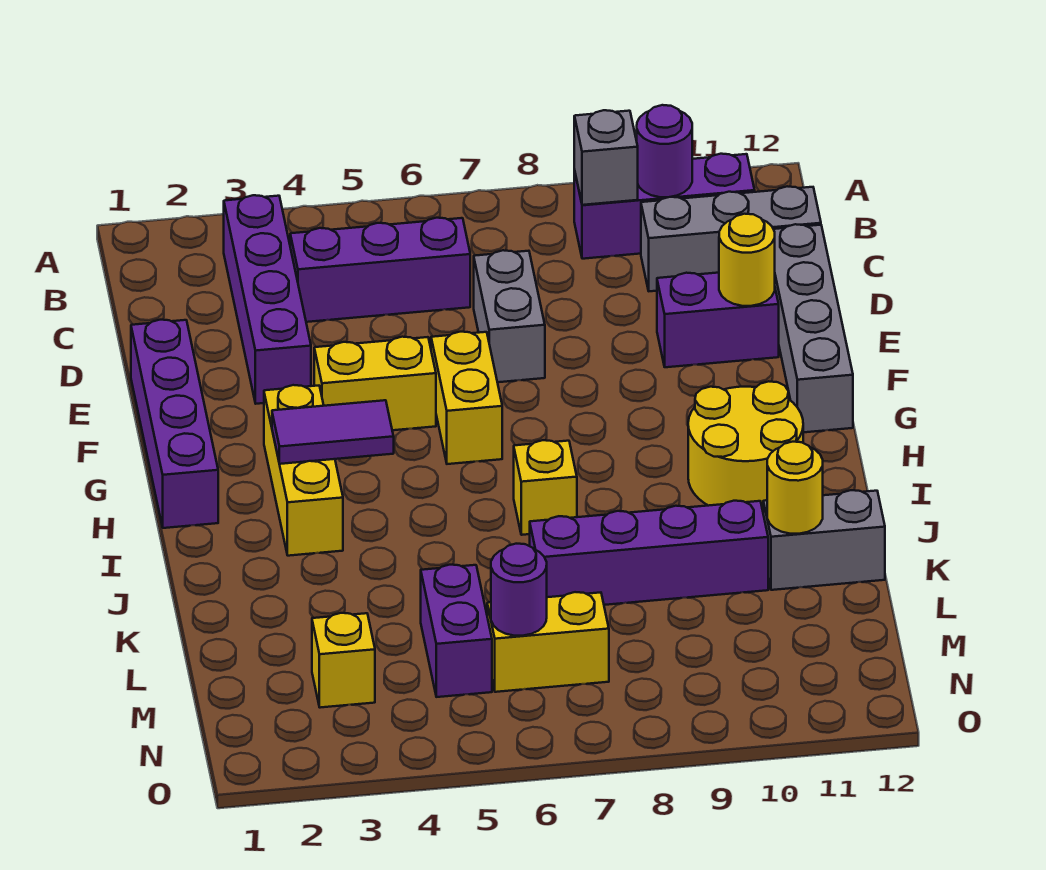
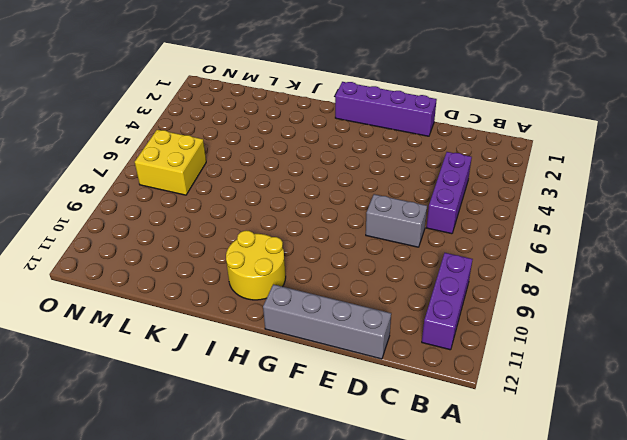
yellow brick M6:N7 level 1 -> yellow brick M6:M7 level 1
none -> purple brick B3:E3 level 1
none -> grey brick C10:C12 level 1
none -> purple brick E10:E11 level 1

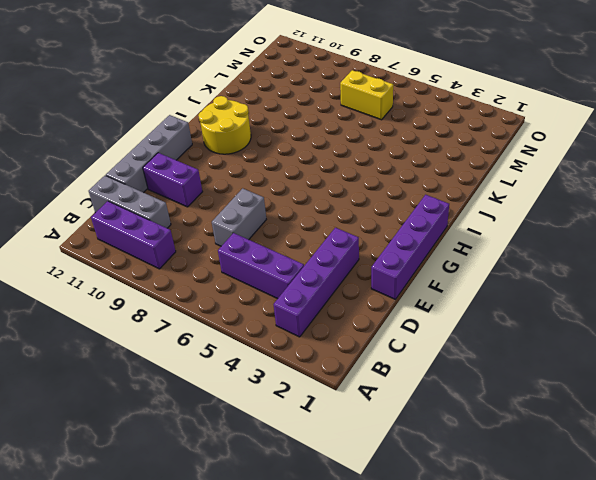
none -> yellow brick F4:F5 level 1
none -> yellow brick F6:G6 level 1
none -> yellow brick G3:I3 level 1

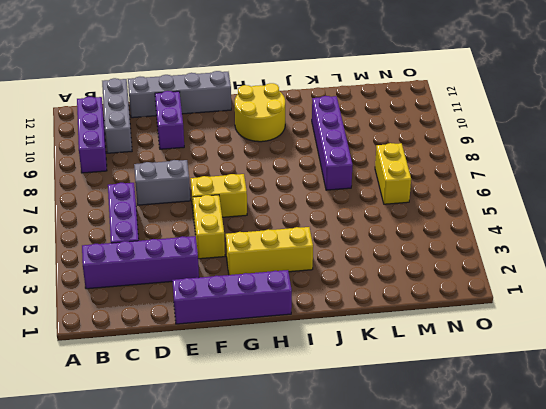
none -> yellow brick I7 level 1
none -> grey brick K11:K12 level 1
none -> purple brick L5:M5 level 1

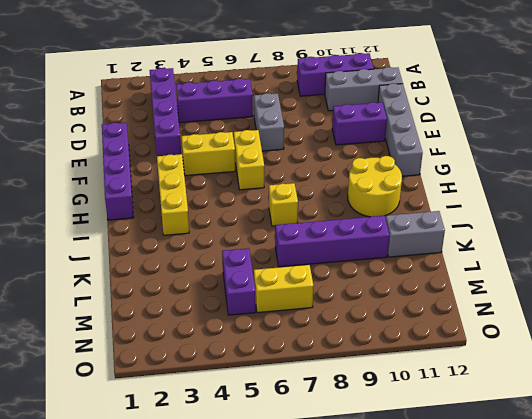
none -> yellow brick M3 level 1
none -> grey brick B9 level 2
none -> purple round brick B10 level 2

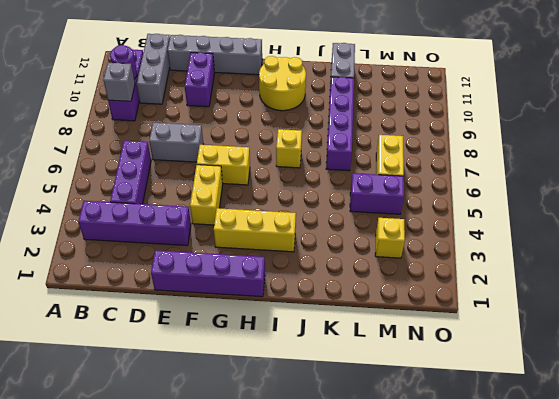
none -> yellow round brick E11 level 2
none -> purple tile H3:H4 level 2
none -> yellow round brick K11 level 2

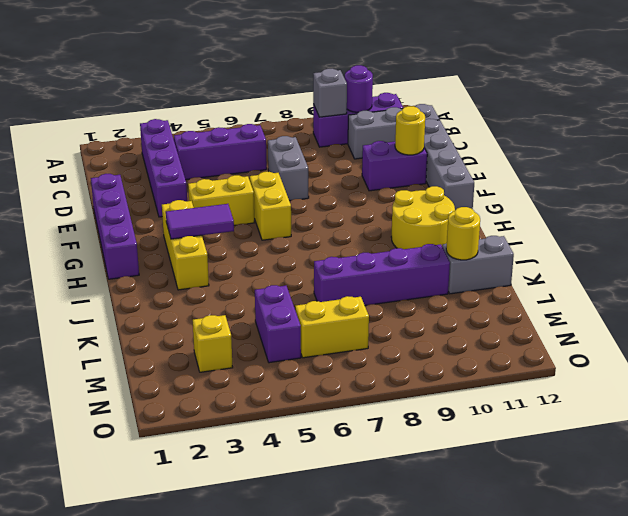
none -> yellow brick I7 level 1
none -> purple round brick M6 level 2

